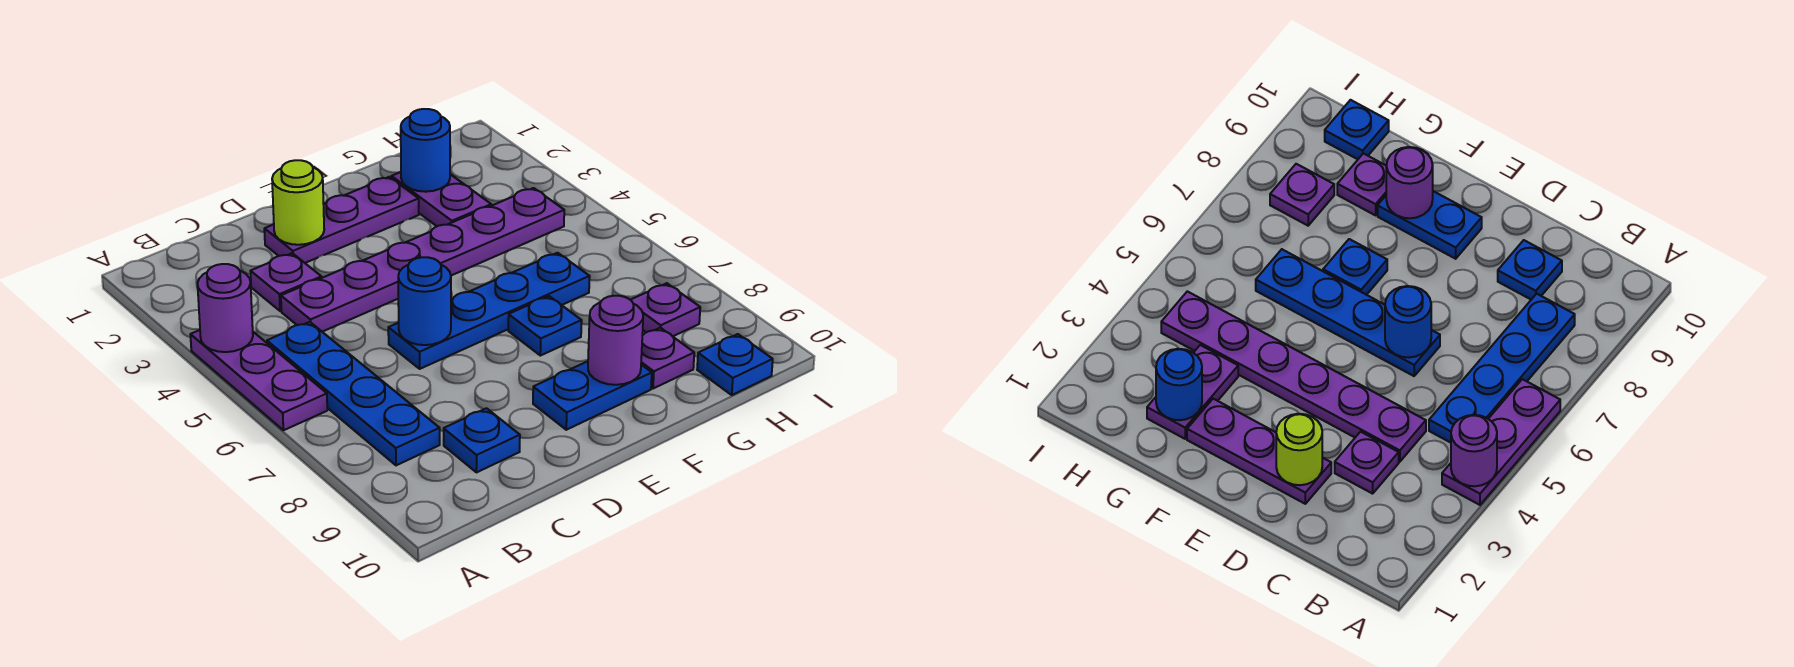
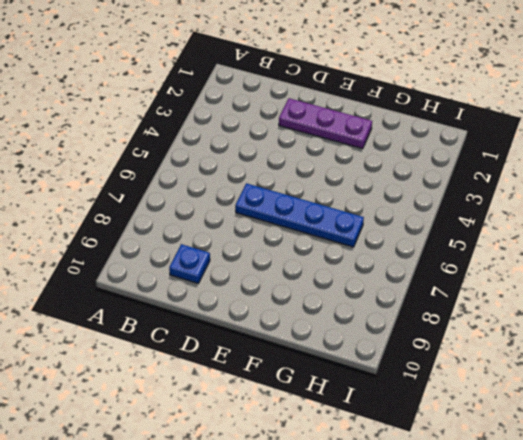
none -> purple plate A4:A6 level 1
none -> blue plate B5:B8 level 1
none -> purple plate C3 level 1

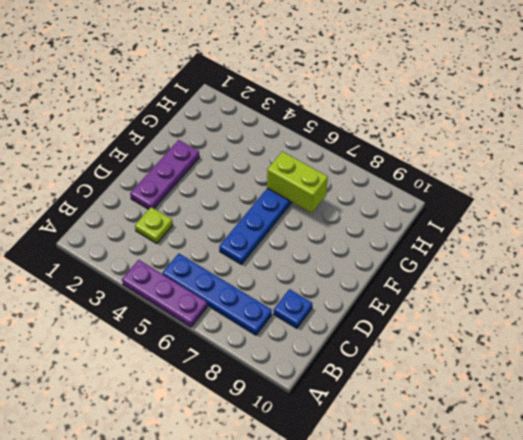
lime plate C3 level 1 -> purple plate C3 level 1
lime brick G6:G7 level 2 -> none
none -> purple plate C4:H4 level 1
none -> blue plate E9:F9 level 1
none -> blue plate F7 level 1

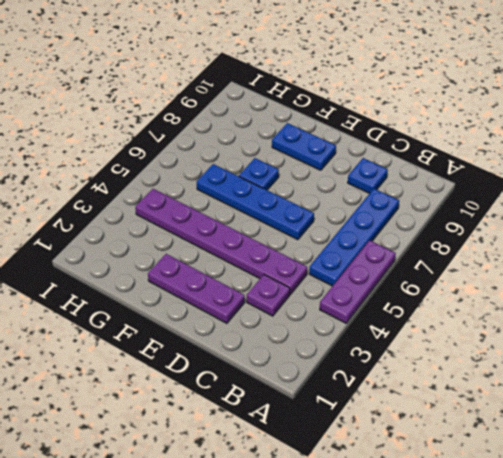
none -> purple plate G2:G3 level 1
none -> purple plate G9 level 1
none -> purple plate H8 level 1

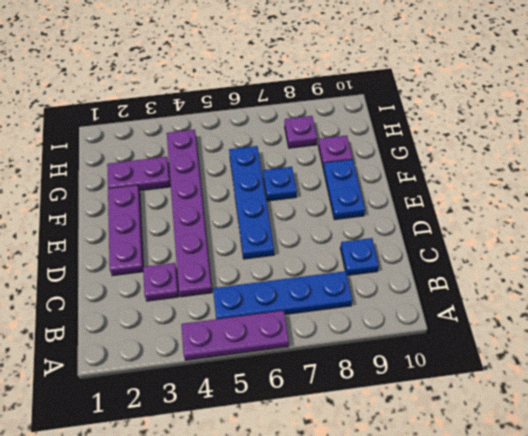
none -> blue plate H10 level 1
none -> purple round brick A4 level 2
none -> lime round brick D2 level 2

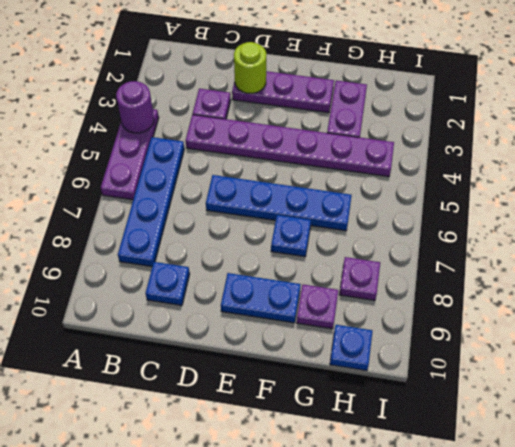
none -> blue round brick D6 level 2
none -> purple round brick F9 level 2
none -> blue round brick G2 level 2

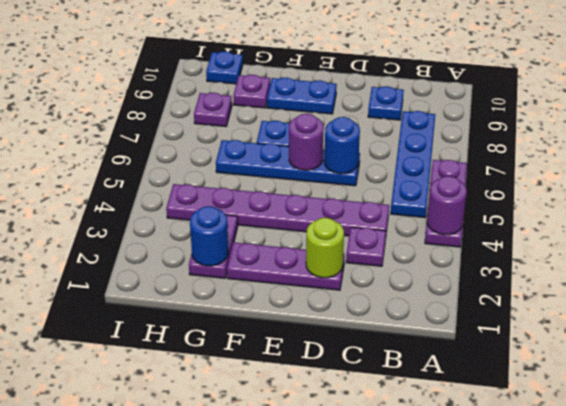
purple round brick E6 level 2 -> purple round brick F9 level 2

